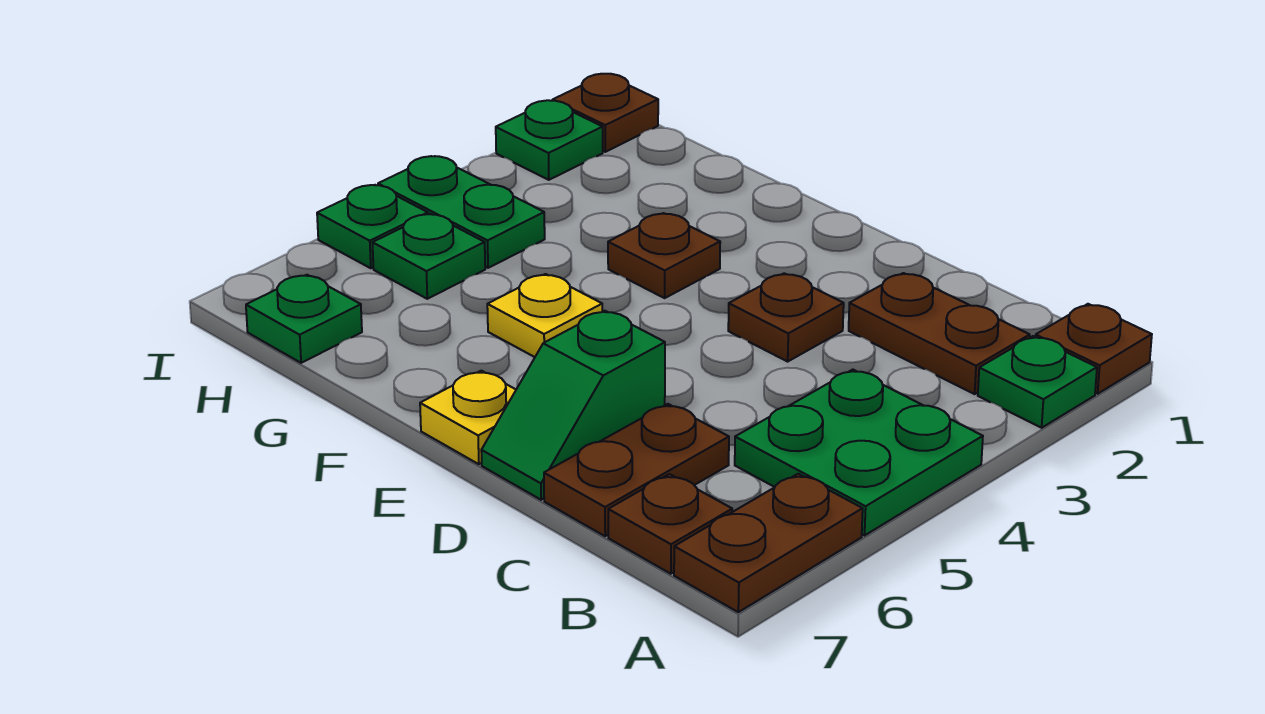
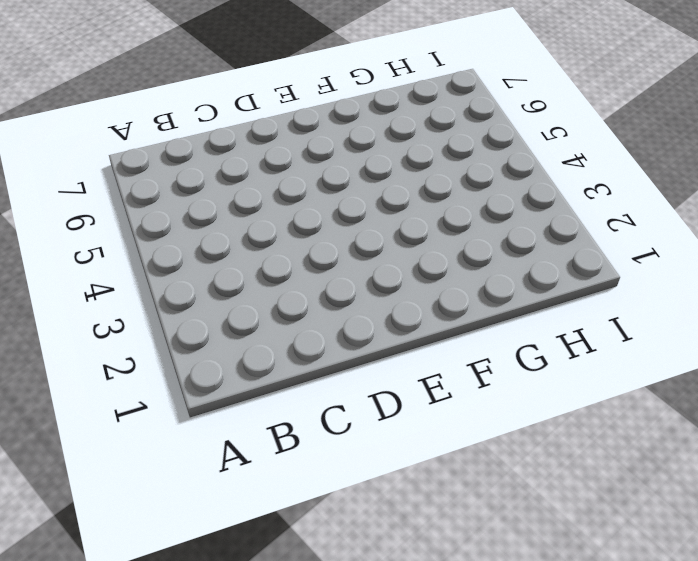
none -> brown plate A1 level 1
none -> green plate A2 level 1
none -> green plate A4:B5 level 1

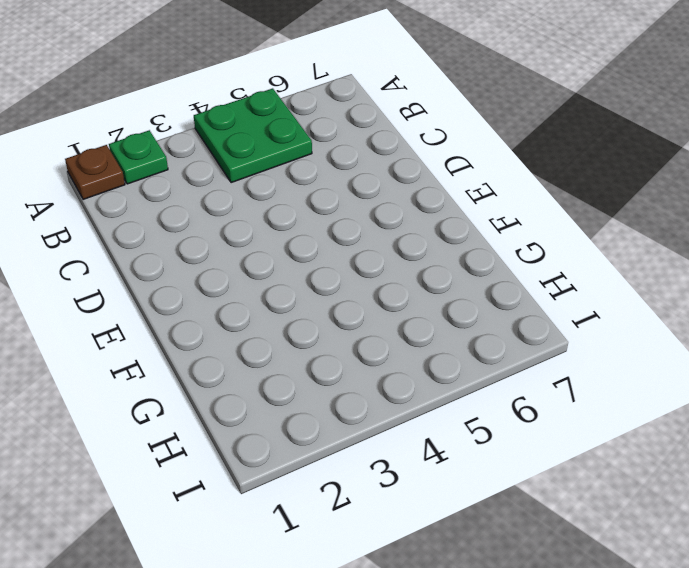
none -> brown plate A6:A7 level 1
none -> brown plate B2:C2 level 1
none -> brown plate B7 level 1

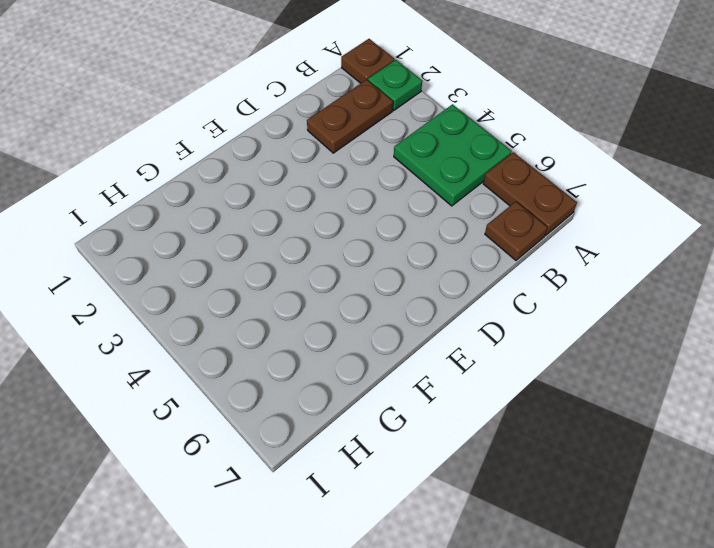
none -> brown plate C6:C7 level 1
none -> brown plate D3 level 1
none -> green slope D6:D7 level 1 top 6

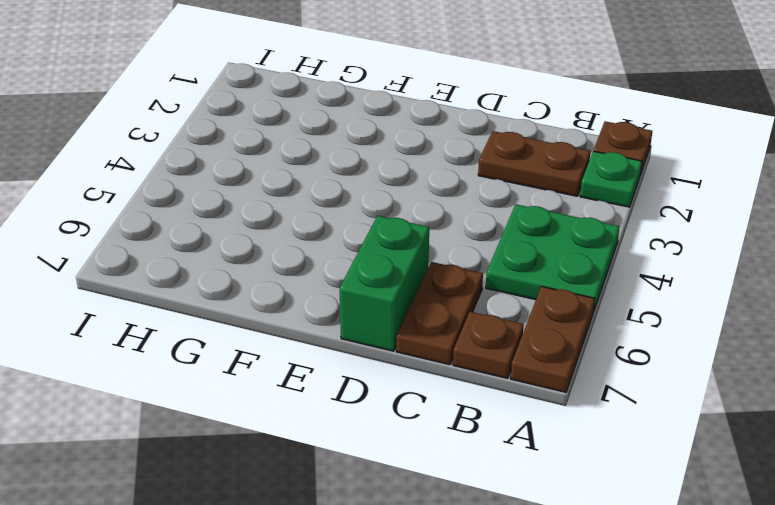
green brick D6:D7 level 1 -> green slope D6:D7 level 1 top 6
none -> brown plate D3 level 1
none -> yellow plate E7 level 1
none -> brown plate F3 level 1

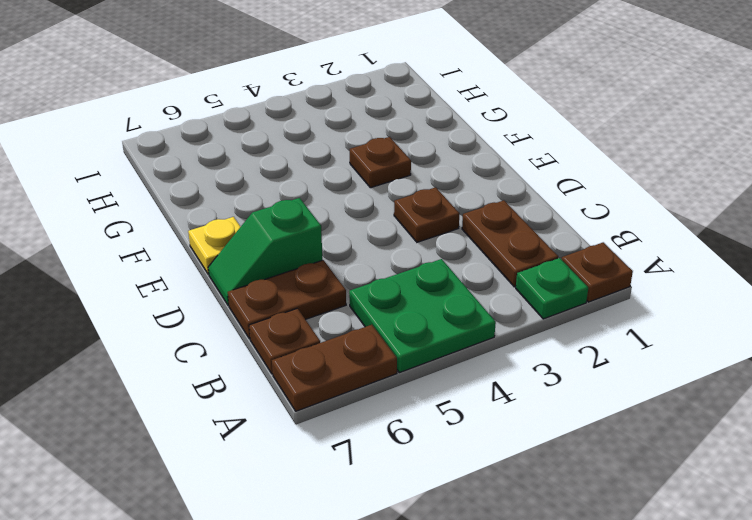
none -> yellow plate F5 level 1
none -> green plate H4:I4 level 1
none -> green plate H5 level 1

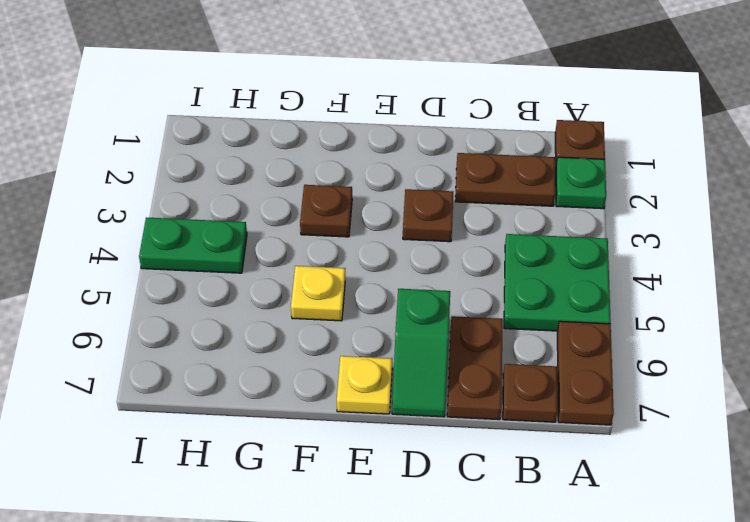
none -> green plate H5 level 1
none -> green plate H7 level 1
none -> brown plate I1 level 1

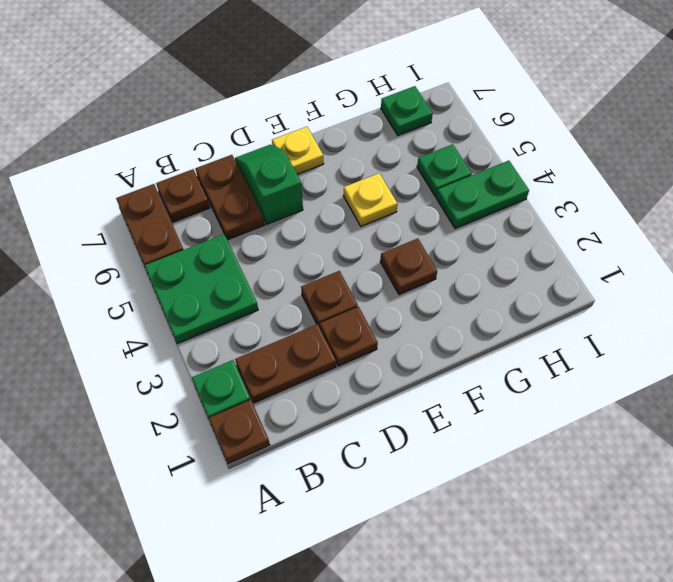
brown plate D2 level 1 -> brown plate I1 level 1
none -> green plate I2 level 1
none -> green plate I5 level 1

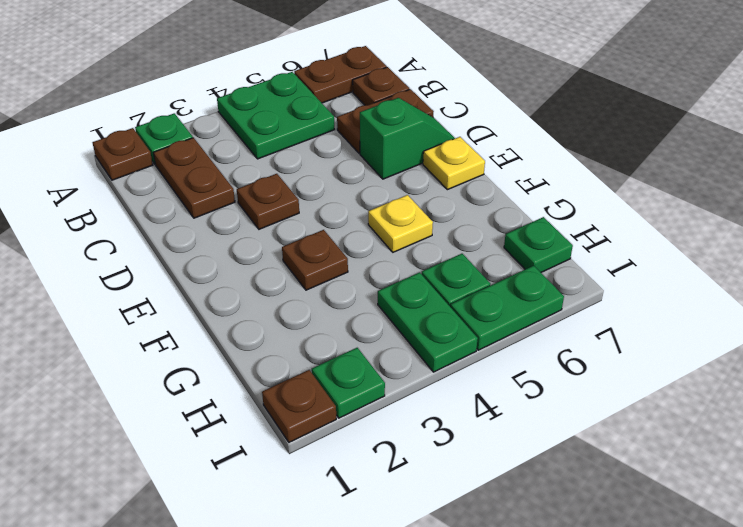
green plate I5:I6 level 1 -> green plate I5 level 1

